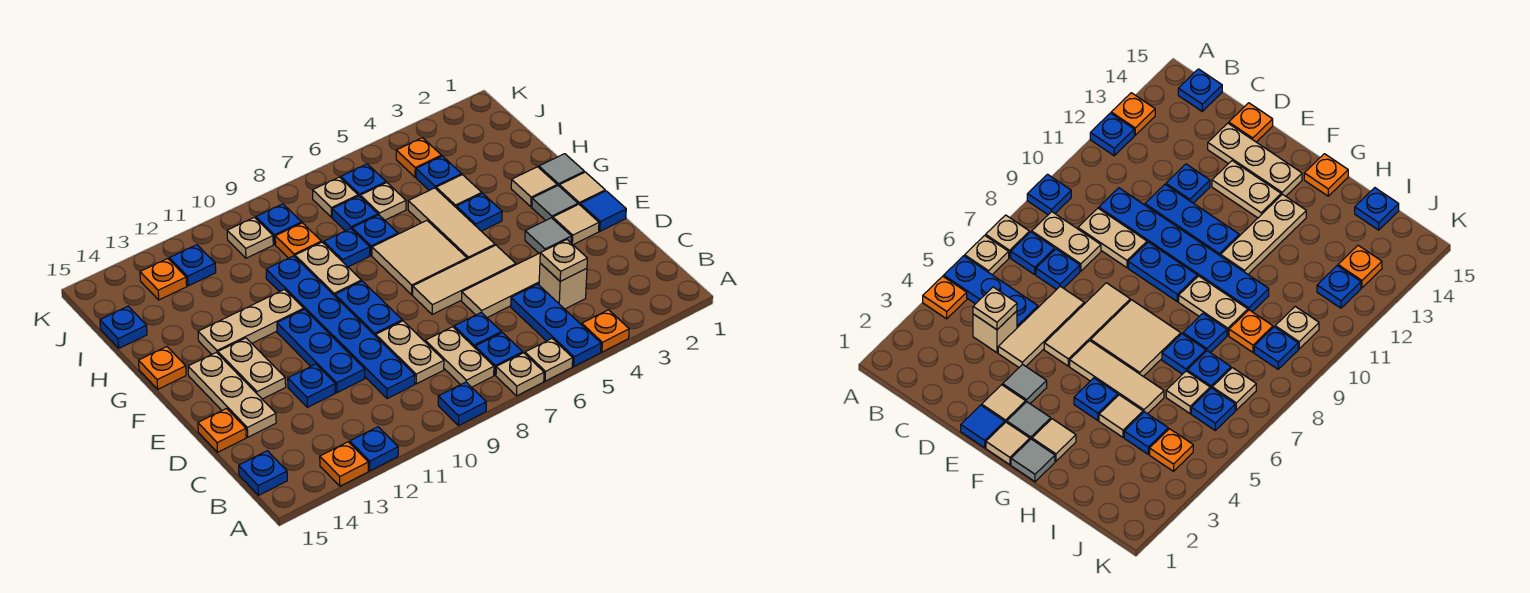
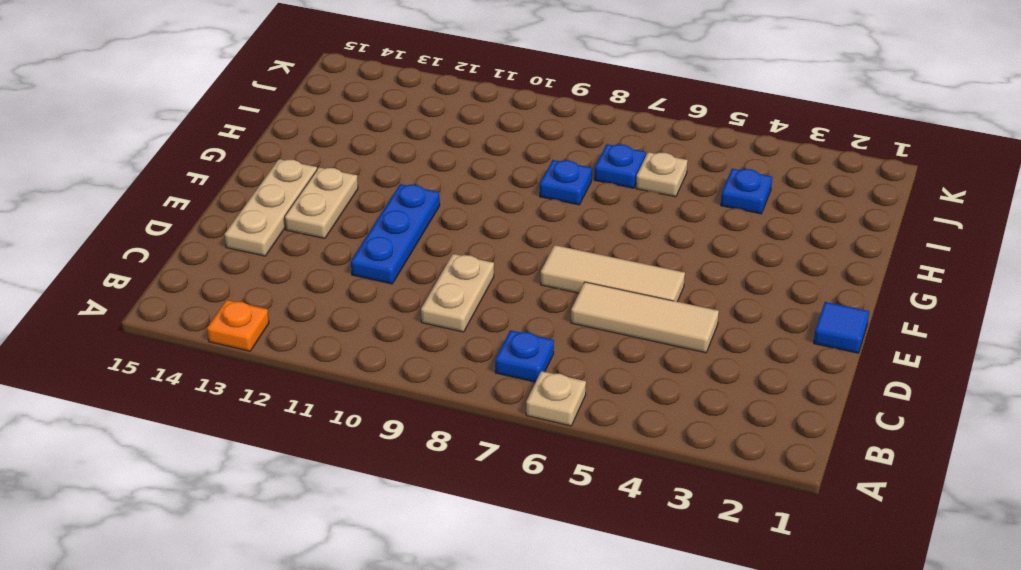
none -> orange plate A4 level 1
none -> blue plate A5:C5 level 1
none -> tan plate A7 level 1
none -> blue plate A9 level 1

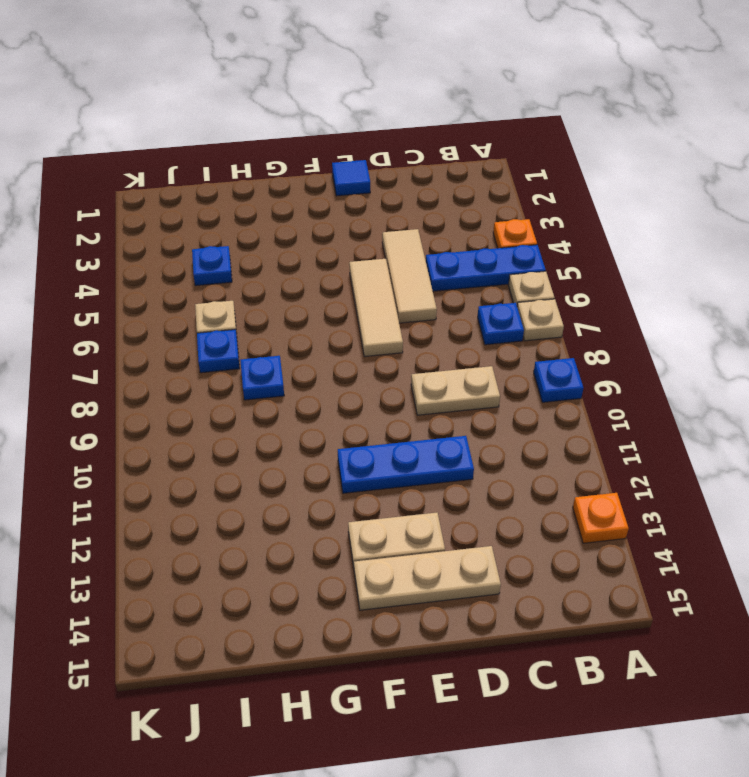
none -> blue plate A12 level 1
none -> tan plate B8:C8 level 1
none -> blue plate B15 level 1
none -> tan brick C4 level 1

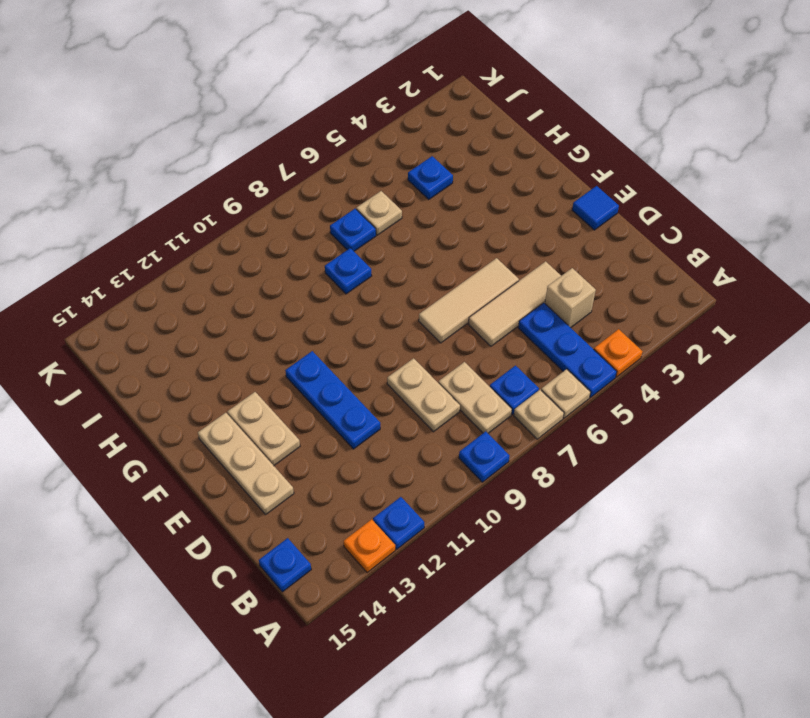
none -> blue plate C7 level 1
none -> blue plate C10:H10 level 1
none -> blue plate D12 level 1
none -> orange plate D15 level 1

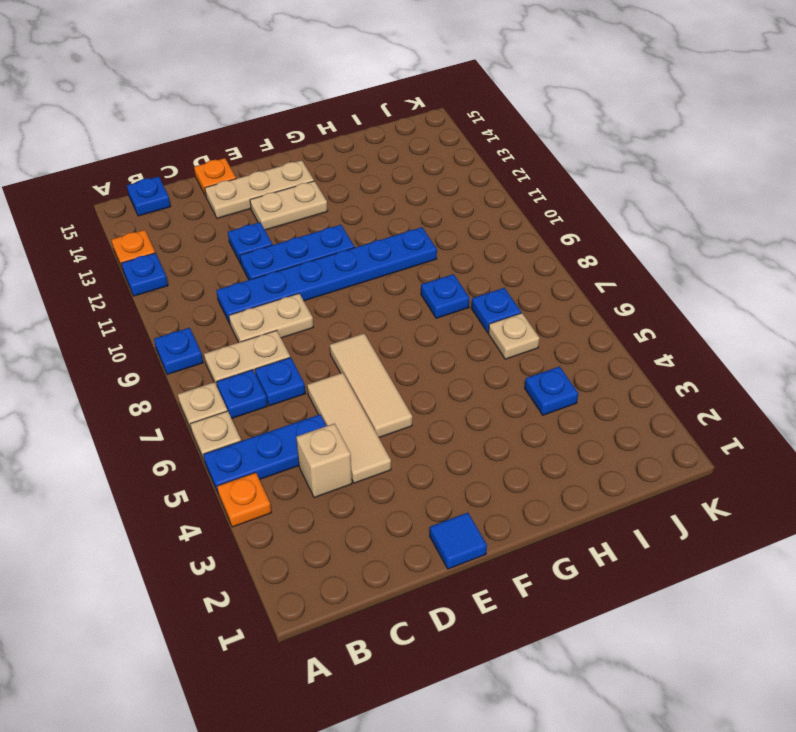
none -> tan tile E2 level 1
none -> grey tile E3 level 1
none -> blue plate E9:F9 level 1
none -> tan tile F1 level 1

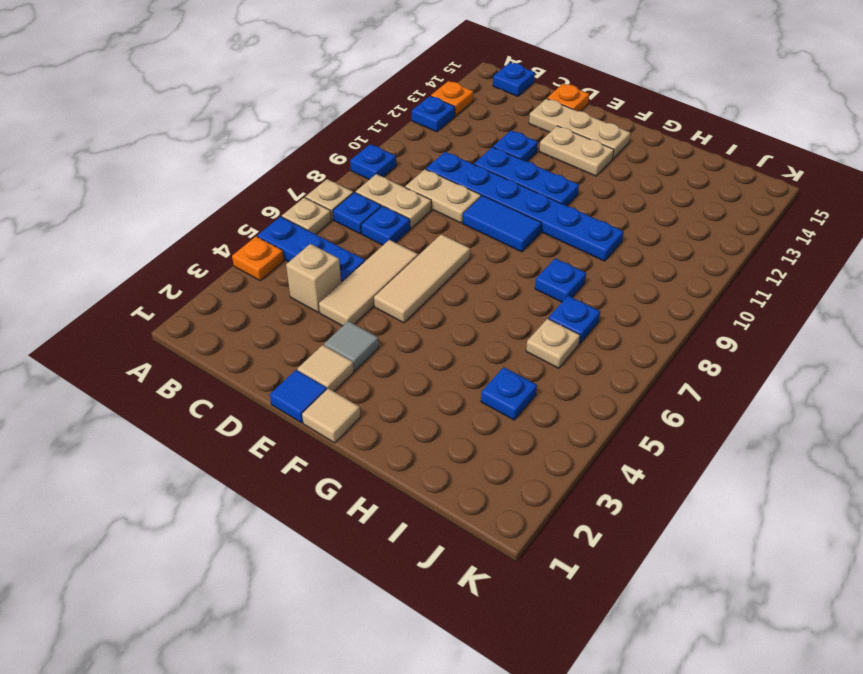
blue tile E9:F9 level 1 -> blue plate E9:F9 level 1
none -> grey tile F2 level 1
none -> tan tile F5:H5 level 1
none -> tan tile F6:G7 level 1
none -> grey tile G1 level 1

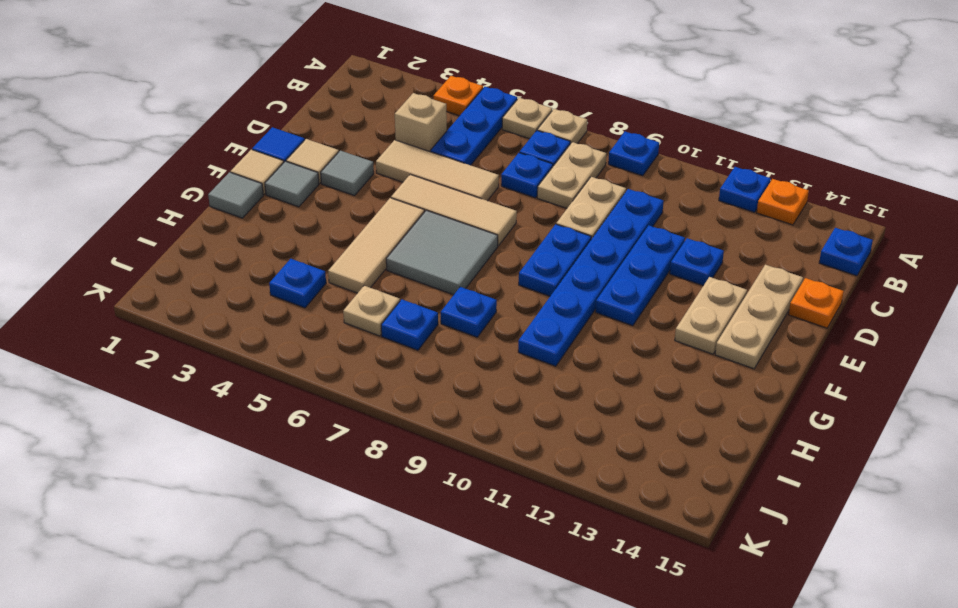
grey tile F6:G7 level 1 -> tan tile F6:G7 level 1
none -> tan tile G2 level 1
none -> blue plate G4 level 1
none -> tan plate G9:H9 level 1
none -> tan plate G11:G13 level 1

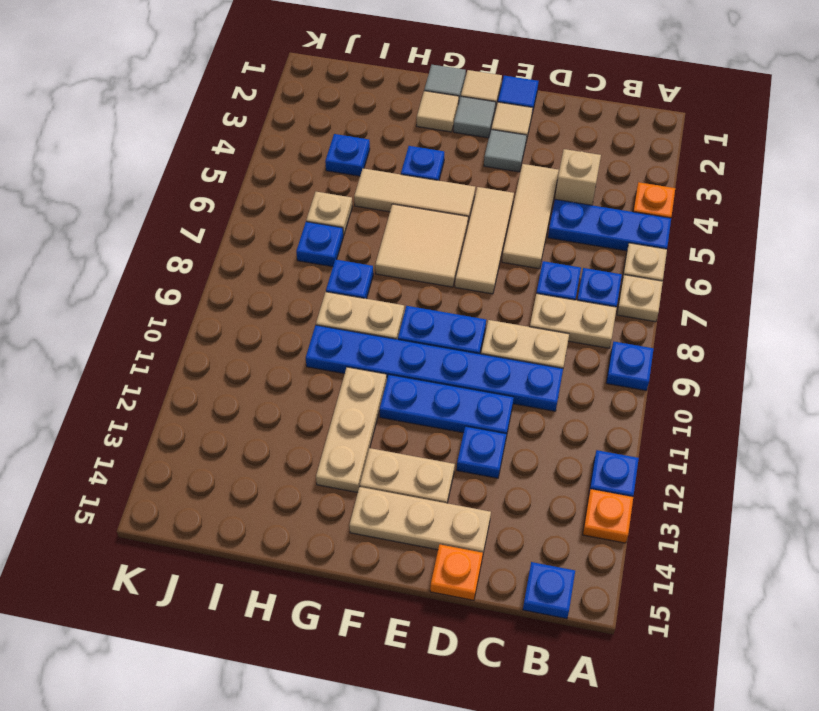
none -> orange plate G15 level 1
none -> tan tile H4 level 1
none -> blue plate H7 level 1
none -> orange plate I9 level 1

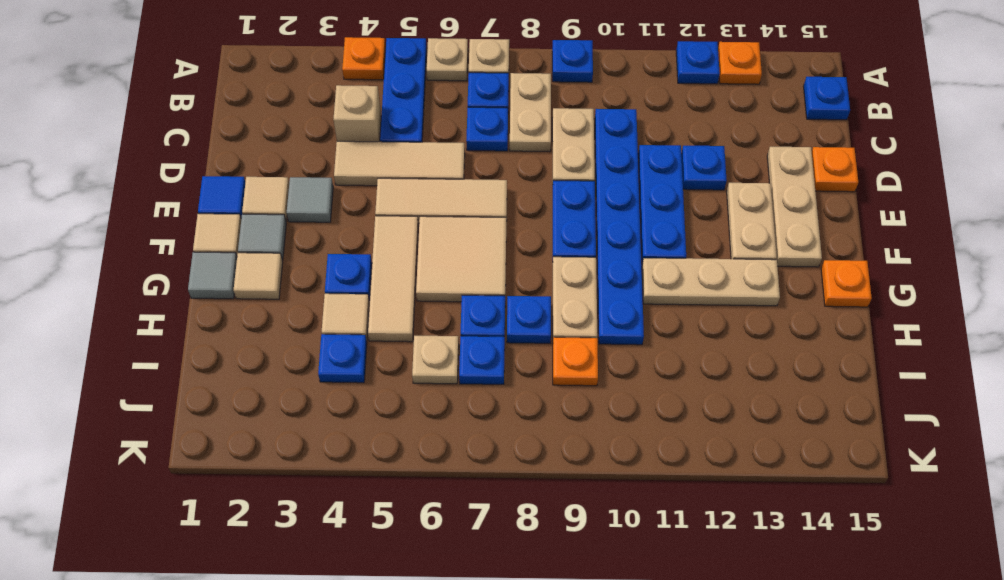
none -> blue plate I15 level 1
none -> orange plate J4 level 1
none -> blue plate J6 level 1
none -> tan plate J7 level 1

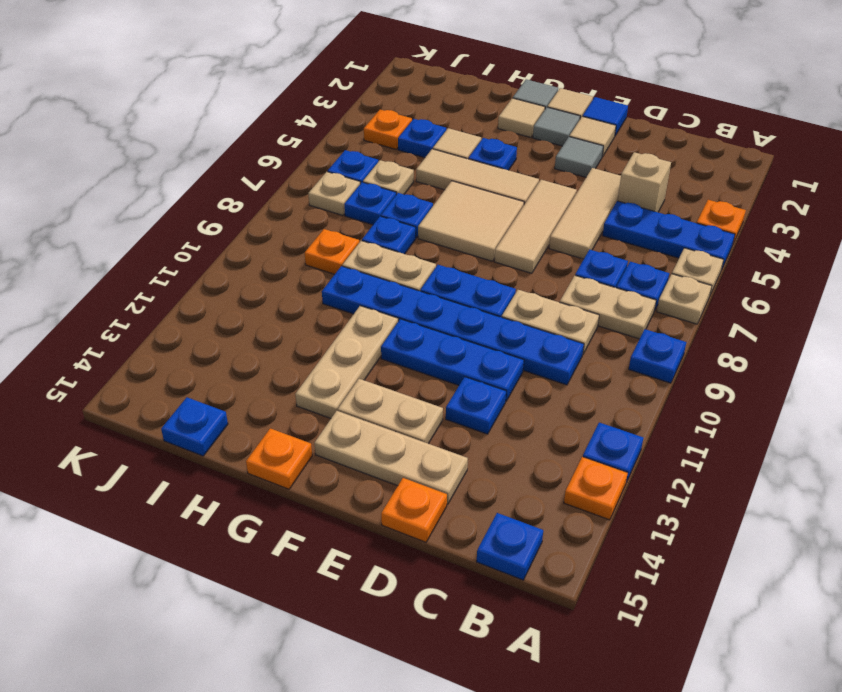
none -> blue plate J9 level 1
none -> tan plate J10 level 1
none -> blue plate J12 level 1
none -> orange plate J13 level 1

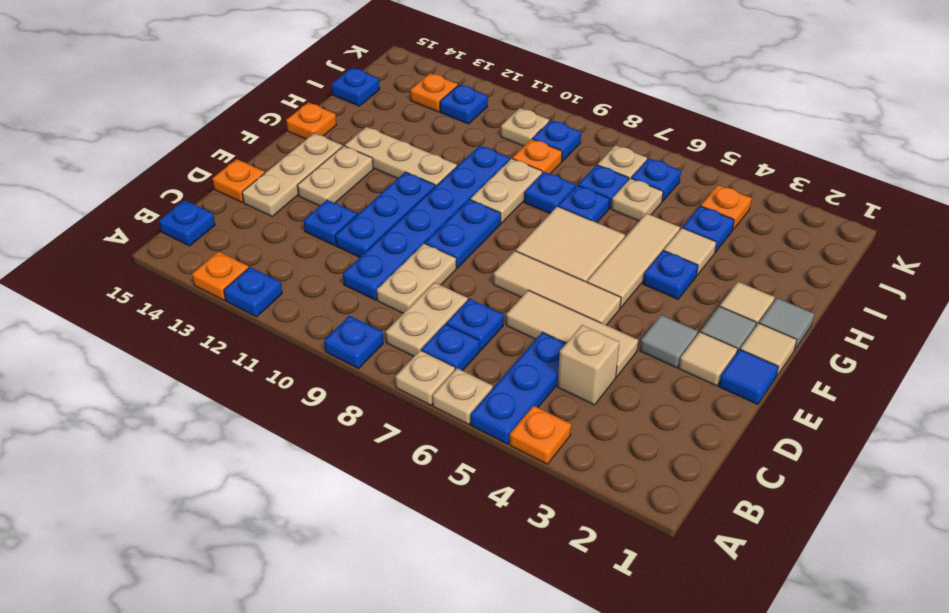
none -> tan plate C4 level 2

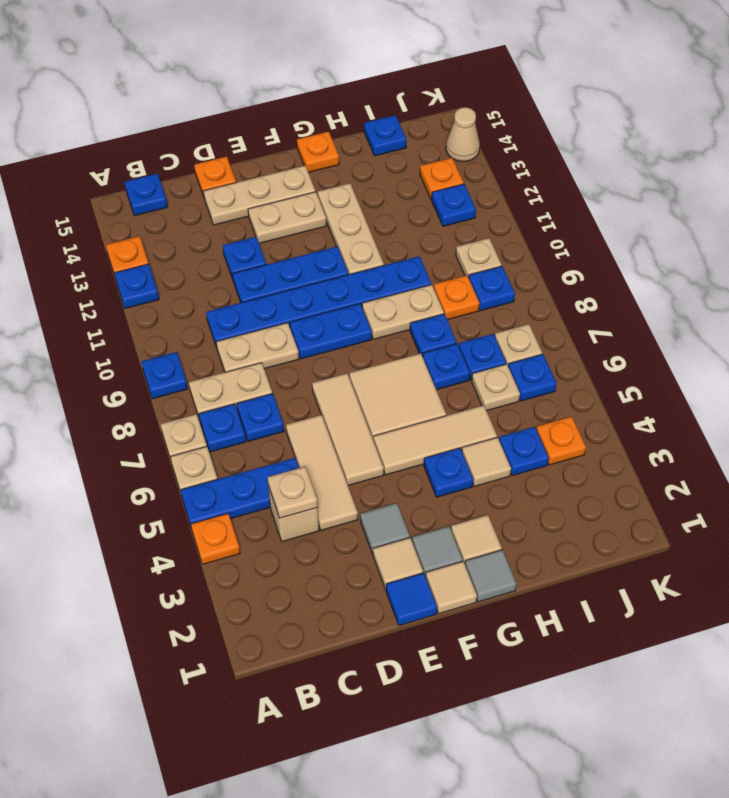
tan cone K14 level 1 -> none

